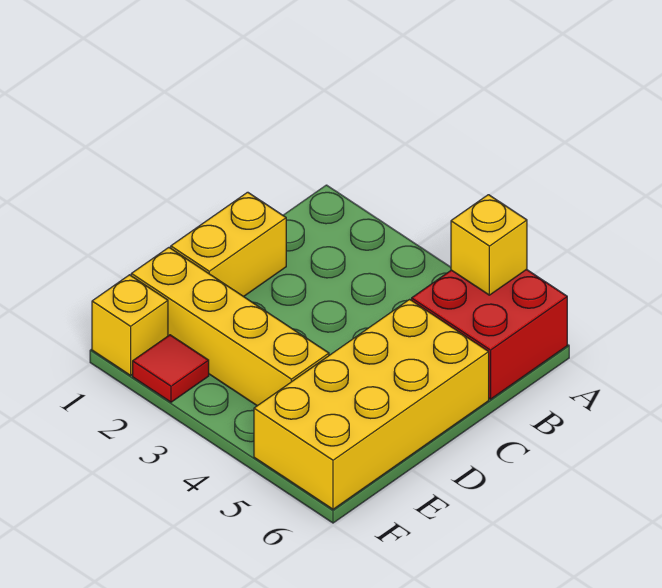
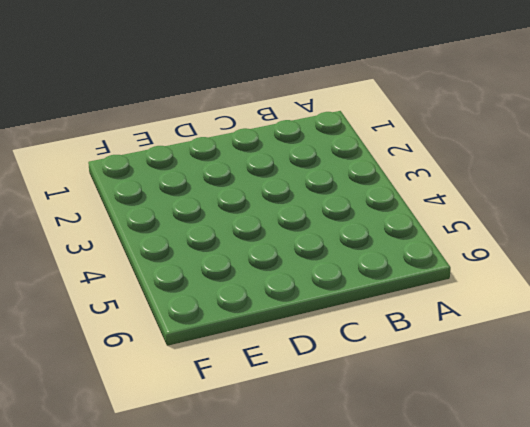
none -> red brick A5:B6 level 1
none -> yellow brick C1:D1 level 1

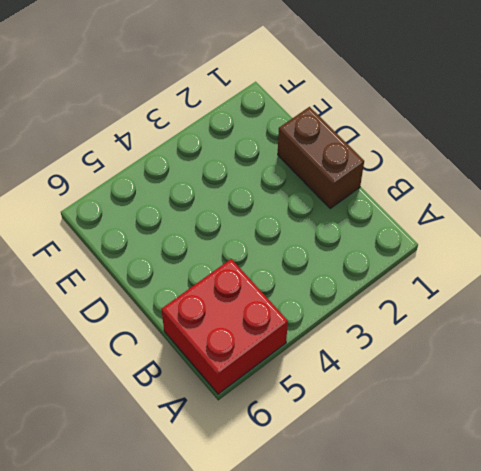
brown brick C1:D1 level 1 -> yellow brick C1:D1 level 1
none -> yellow brick C5:F6 level 1
none -> yellow brick E1:E4 level 1

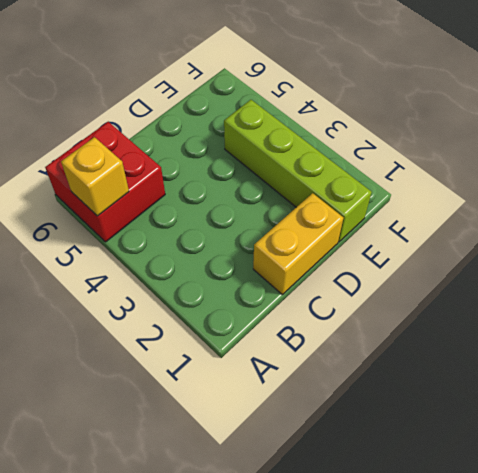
lime brick E1:E4 level 1 -> yellow brick E1:E4 level 1
none -> yellow brick C5:F6 level 1
none -> yellow brick F1 level 1

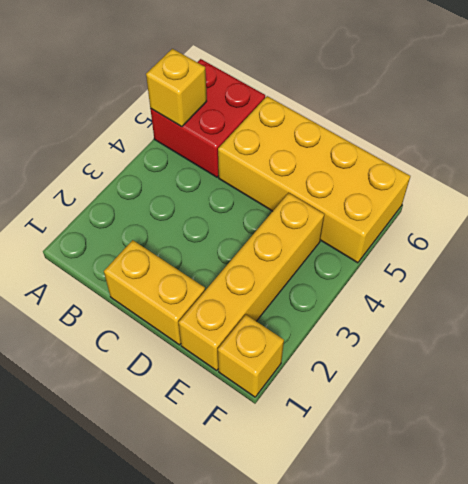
none -> red tile F2 level 1

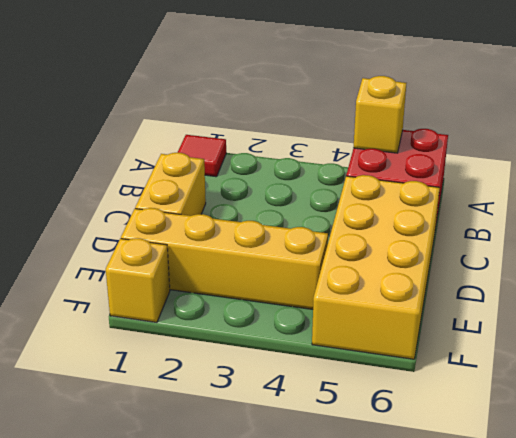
red tile A1 level 1 -> red tile F2 level 1

